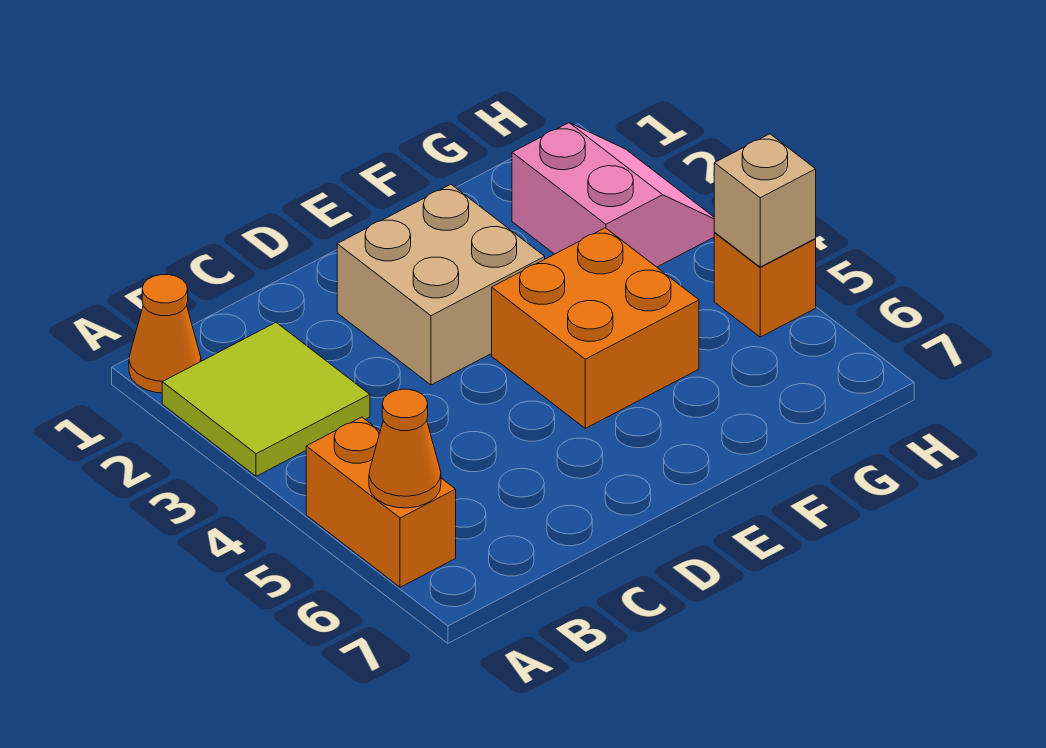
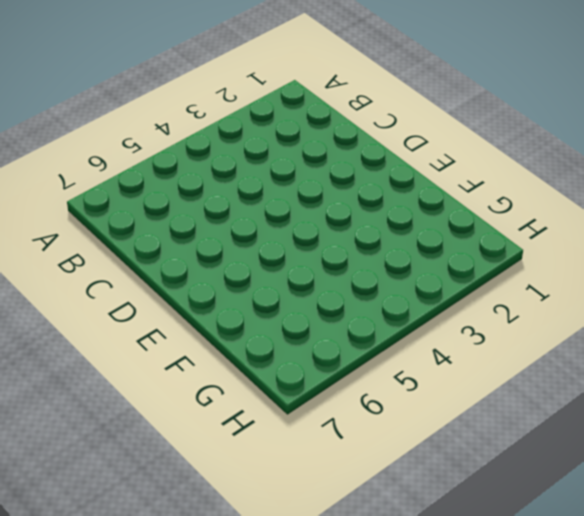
none -> orange cone A1 level 1
none -> lime tile A2:B3 level 1

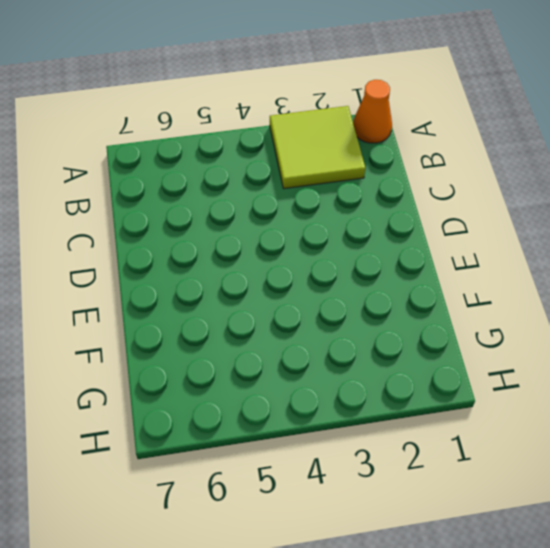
none -> orange brick A5:A6 level 1
none -> tan brick D2:E3 level 1

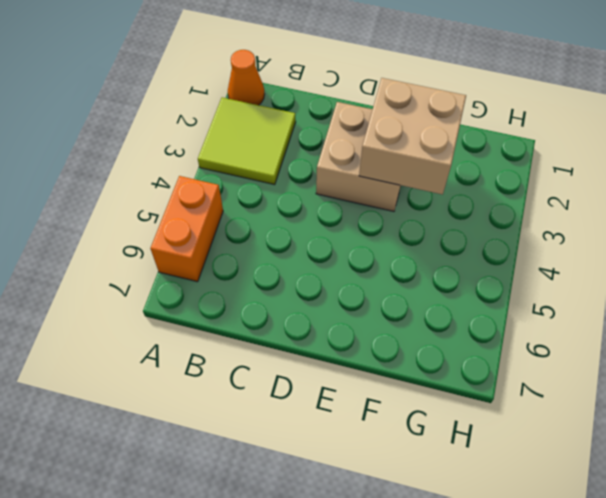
tan brick E2:F3 level 2 -> none
none -> orange brick E4:F5 level 1
none -> pink slope G2:H3 level 1 top G

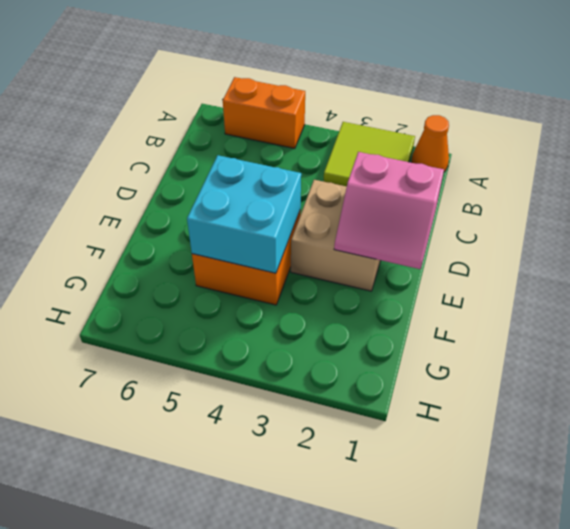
pink slope D1:E2 level 2 top D -> pink slope G2:H3 level 1 top G
cyan brick E4:F5 level 2 -> none
none -> orange brick H5 level 1
none -> orange cone A6 level 2

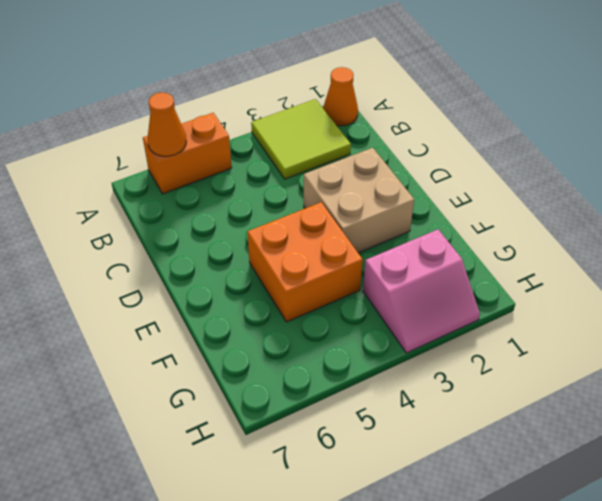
none -> orange brick H5 level 1
none -> tan brick H5 level 2

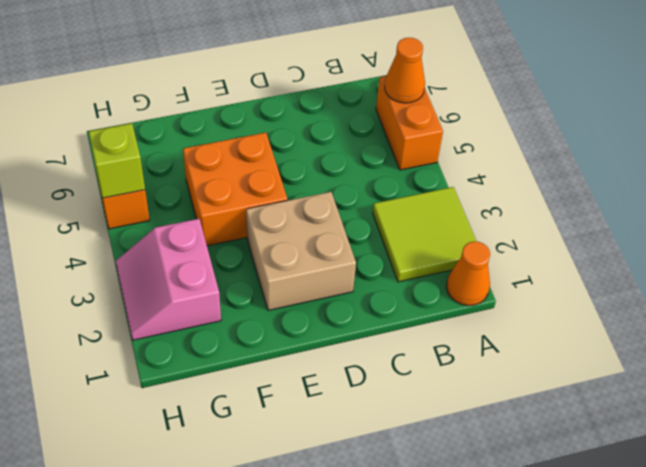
lime brick H5 level 2 -> tan brick H5 level 2

